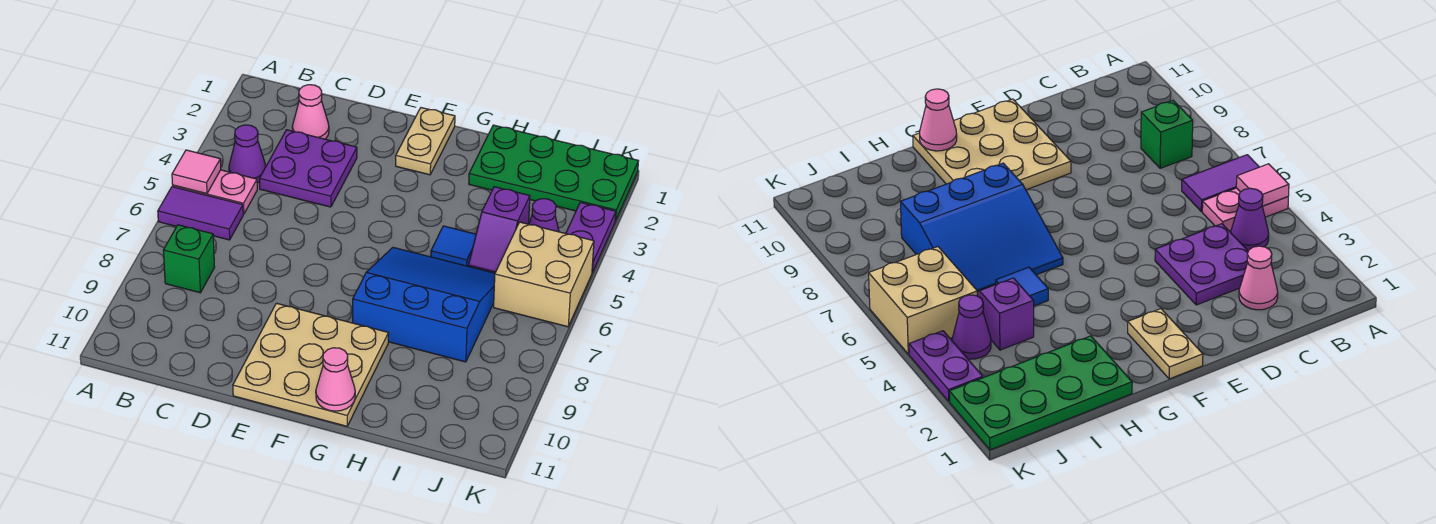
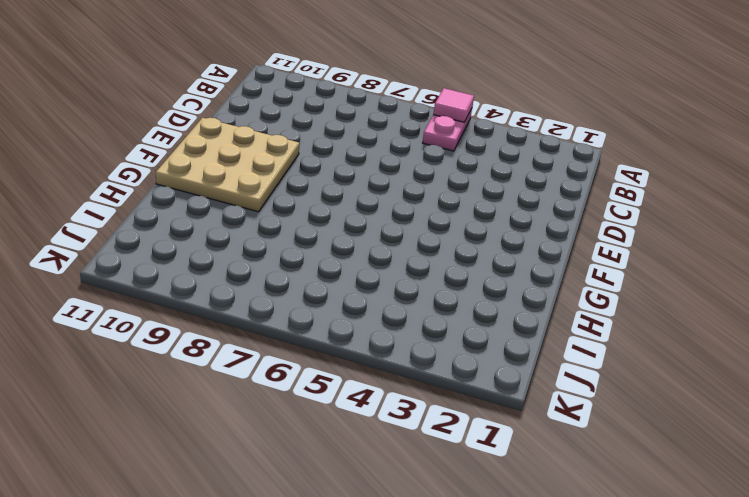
none -> purple tile A6:B6 level 1
none -> purple cone B4 level 1
none -> green brick B8 level 1

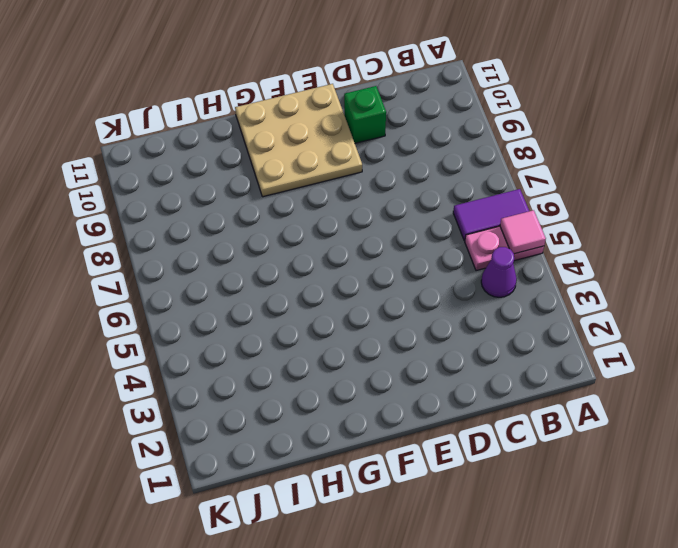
green brick D10 level 1 -> green brick B8 level 1
none -> pink cone C2 level 1
none -> purple plate C3:D4 level 1
none -> tan plate F1:F2 level 1

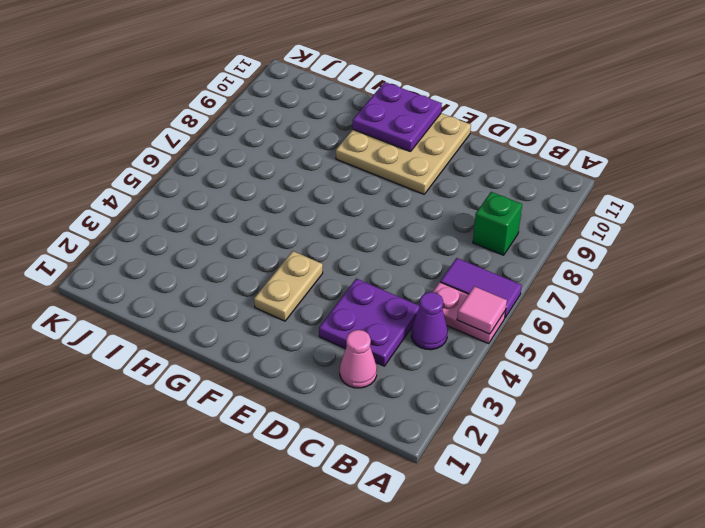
tan plate F3:F4 level 1 -> tan plate F1:F2 level 1
purple plate F10:G11 level 2 -> pink cone G11 level 2
none -> blue slope G6:I8 level 1 top 8
none -> green plate H1:K2 level 1
none -> blue tile H5 level 1

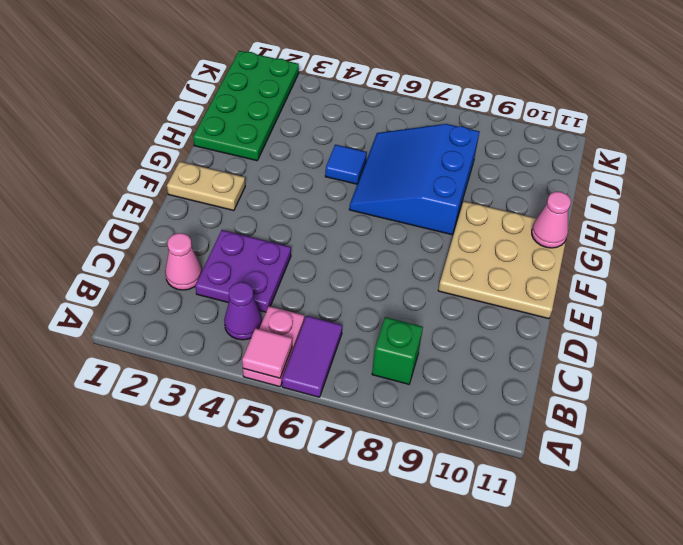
none -> purple slope I4:I5 level 1 top 4
none -> purple cone J4 level 1
none -> tan brick J5:K6 level 1

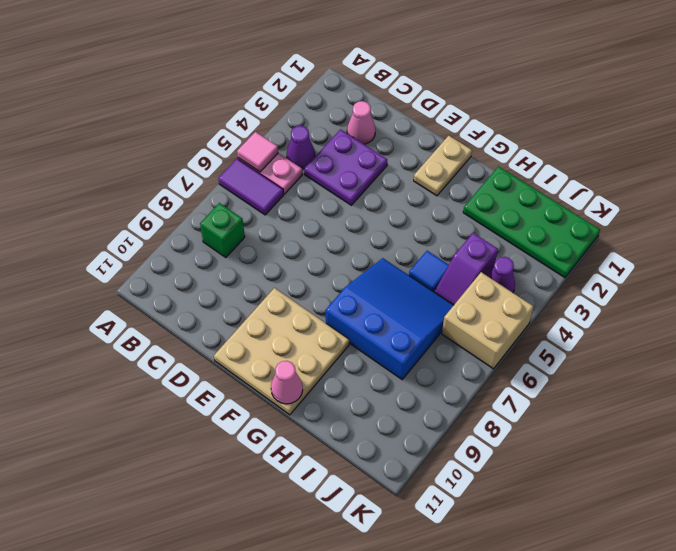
none -> purple plate K3:K4 level 1

